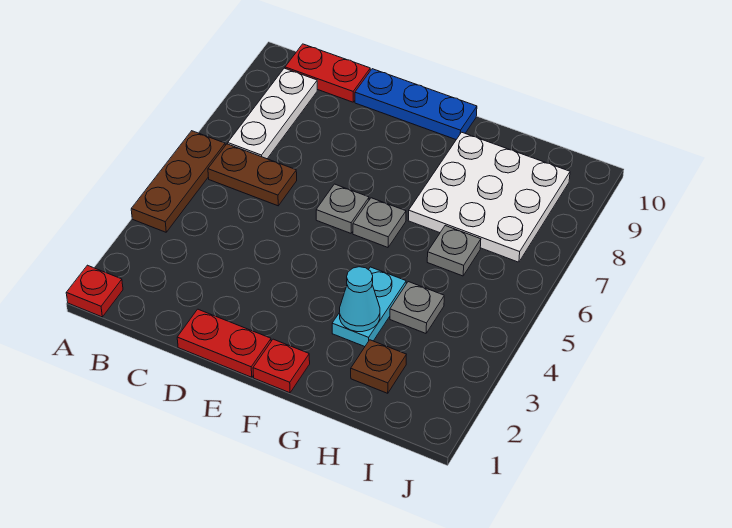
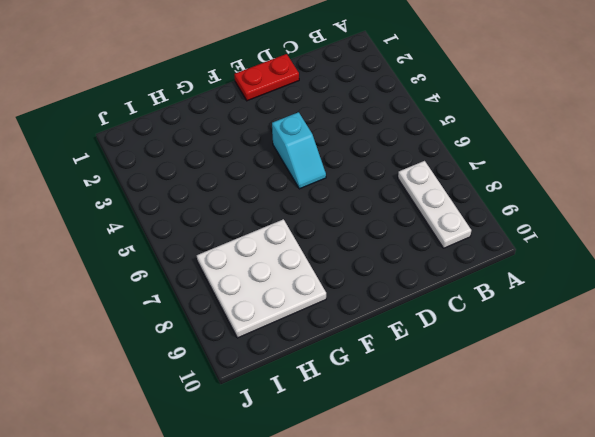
cyan slope E4:E5 level 1 top 4 -> none
none -> red plate A1 level 1
none -> brown plate A4:A6 level 1
none -> brown plate B6:C6 level 1

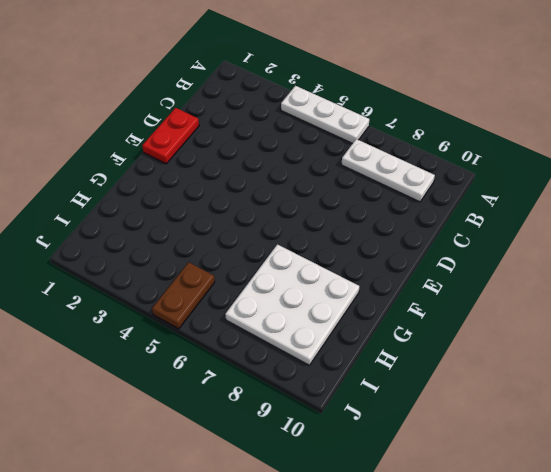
white plate A4:A6 level 1 -> brown plate A4:A6 level 1
brown plate I5:J5 level 1 -> brown plate B6:C6 level 1
none -> red plate A1 level 1
none -> red plate B10:C10 level 1
none -> blue plate D10:F10 level 1

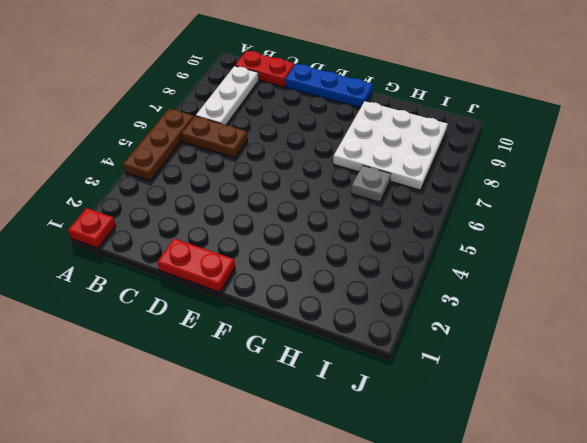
none -> grey plate E6 level 1
none -> red plate F1 level 1
none -> grey plate F6 level 1

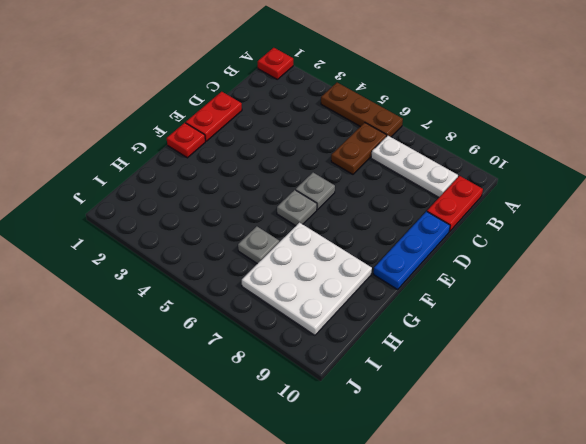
none -> cyan plate G3:G4 level 1
none -> brown plate H2 level 1
none -> grey plate H4 level 1

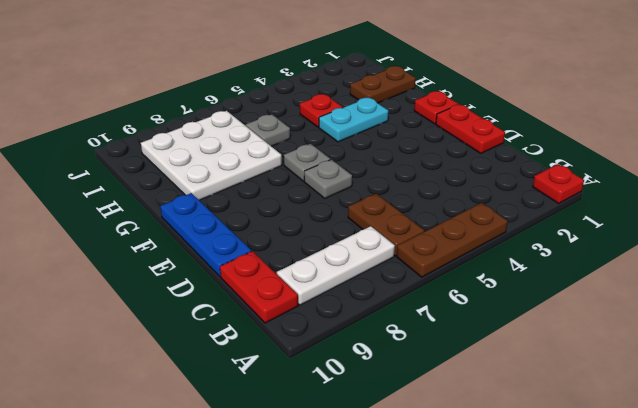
brown plate H1:H2 level 1 -> brown plate H2 level 1
red plate H4 level 1 -> grey plate H4 level 1
none -> cyan cone G3 level 2

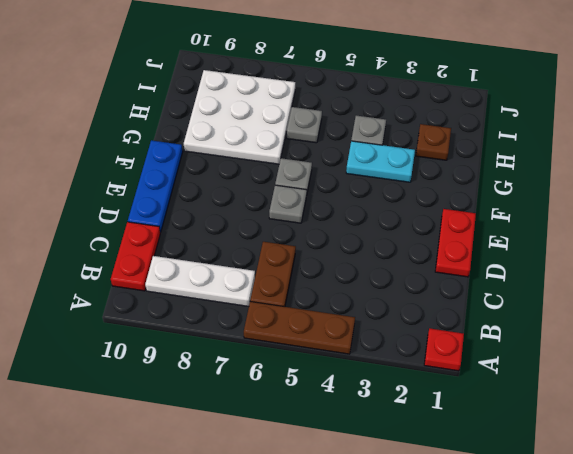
none -> red plate F1 level 1
none -> cyan cone G3 level 2

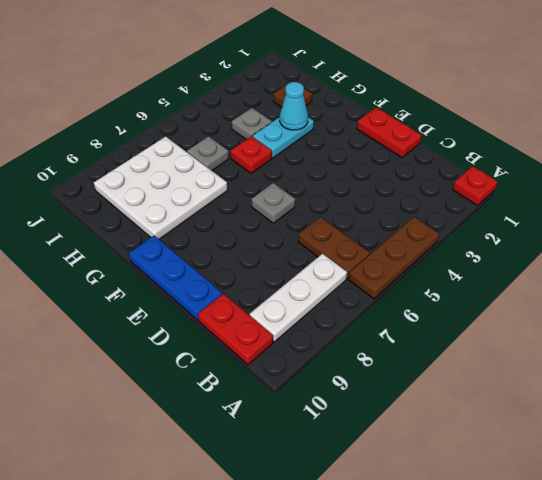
red plate G5 level 1 -> red plate F1 level 1
none -> grey plate F6 level 1

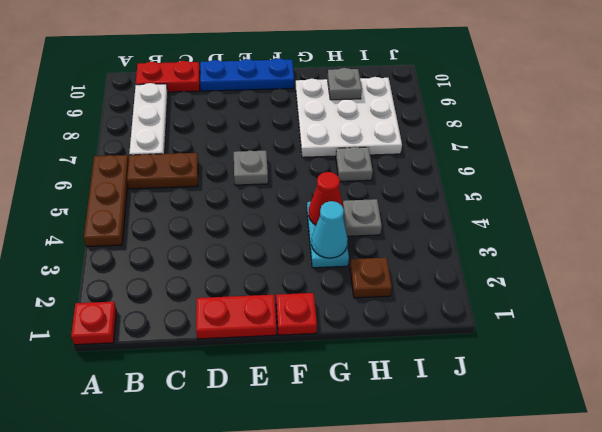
red cone G4 level 2 -> none
grey plate H9 level 2 -> grey plate F6 level 1

